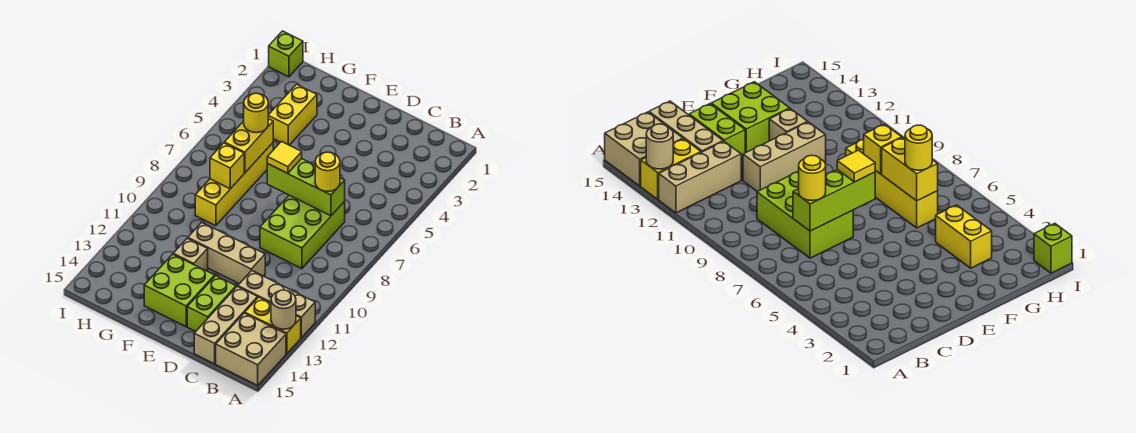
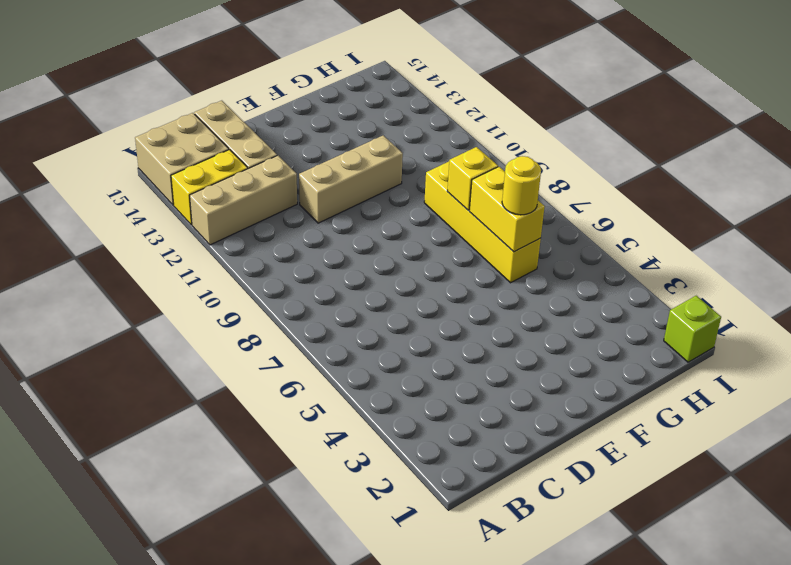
none -> lime brick C7:D9 level 1
none -> lime brick D13:D14 level 1
none -> lime brick E13:F14 level 1

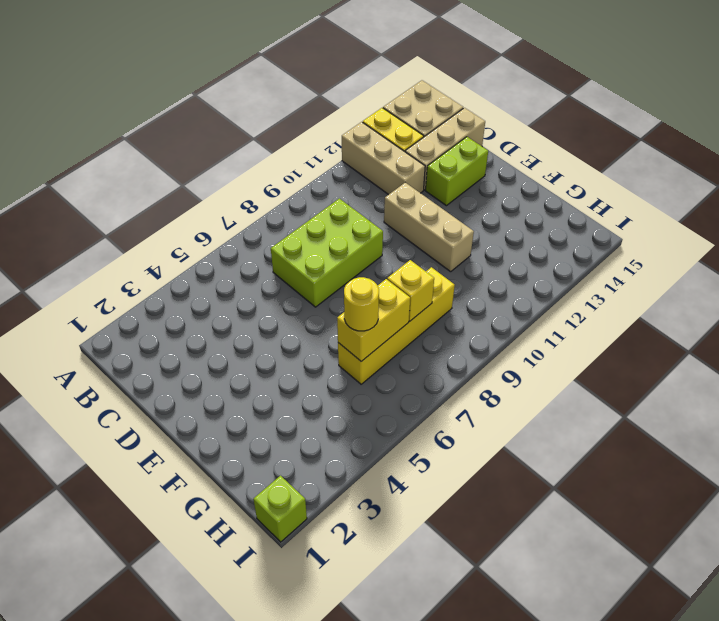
none -> lime brick E13:F14 level 1
none -> tan brick F12 level 1
none -> yellow brick G3:G4 level 1

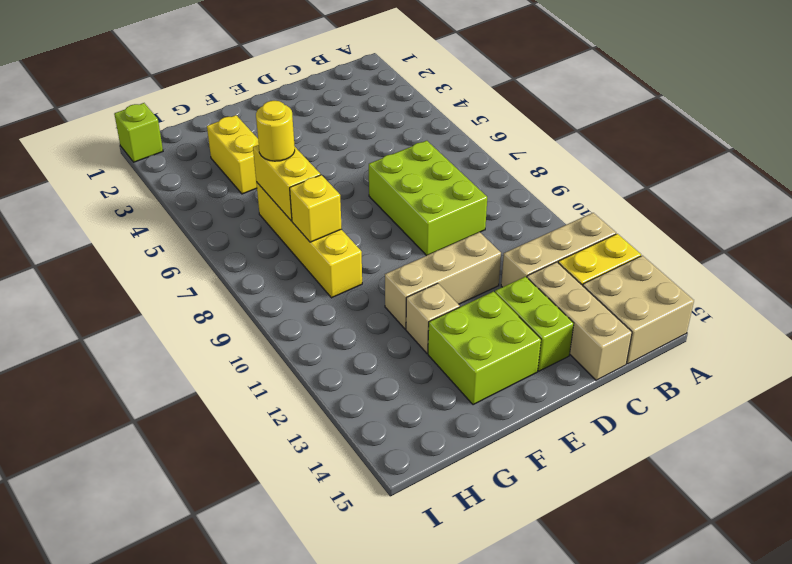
none -> tan round brick A13 level 2
none -> lime brick C7:E7 level 2
none -> yellow round brick C7 level 3

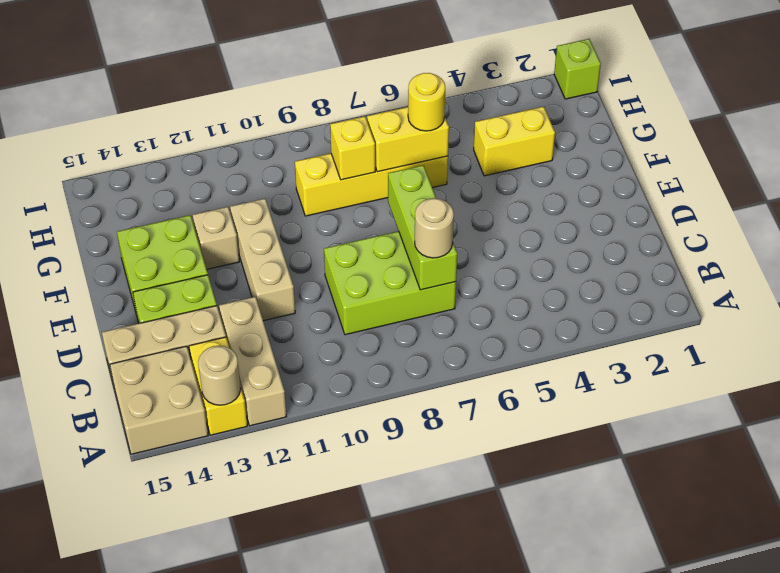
tan round brick C7 level 3 -> yellow round brick C7 level 3
none -> yellow tile E7 level 3

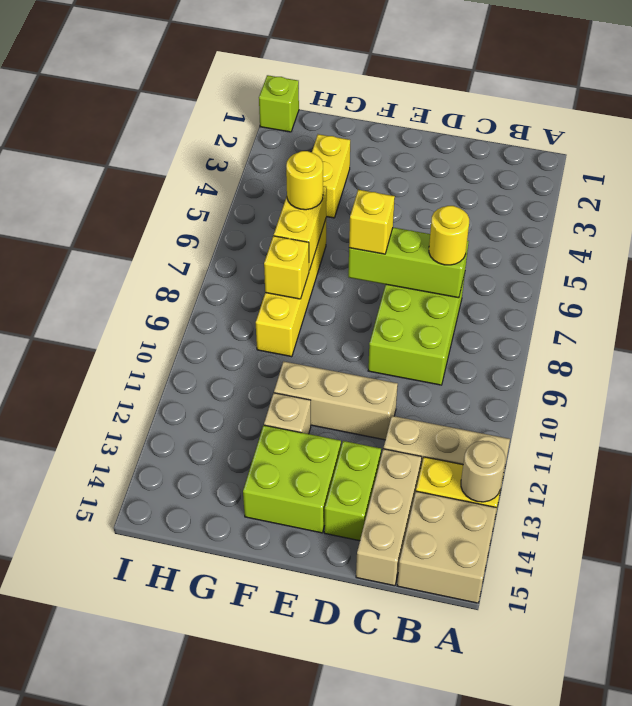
yellow brick E7 level 3 -> yellow tile E7 level 3

